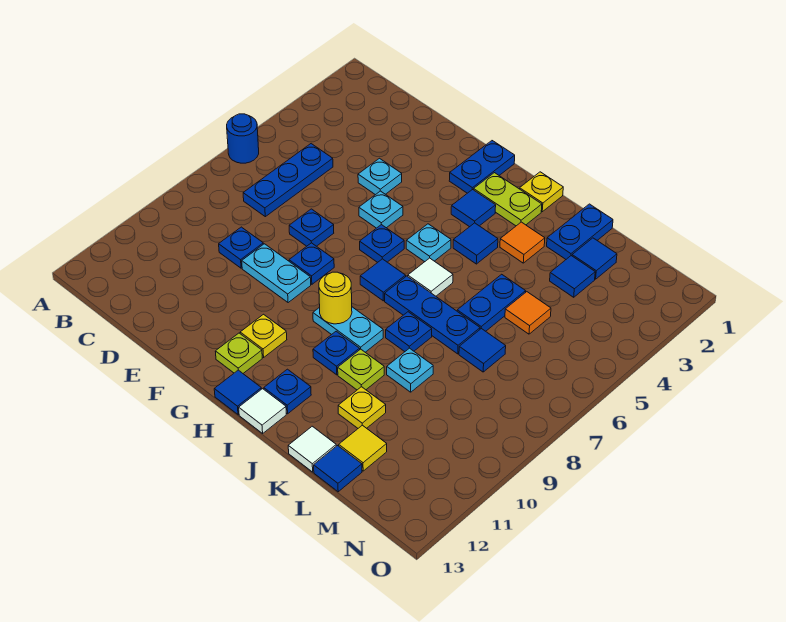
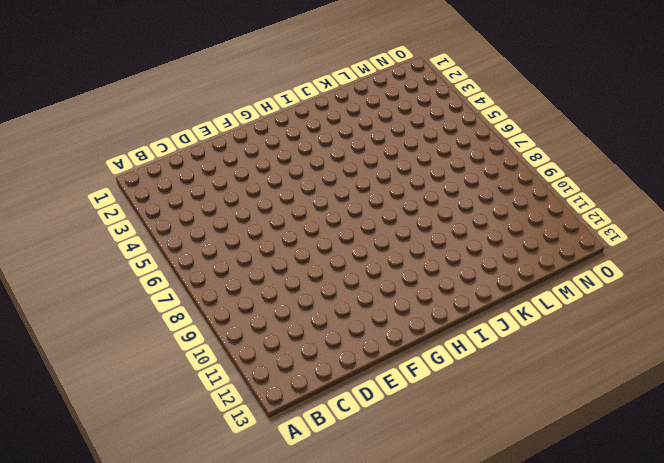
none -> blue round brick A6 level 1
none -> blue plate C5:C7 level 1
none -> blue plate D9 level 1
none -> cyan plate E4 level 1

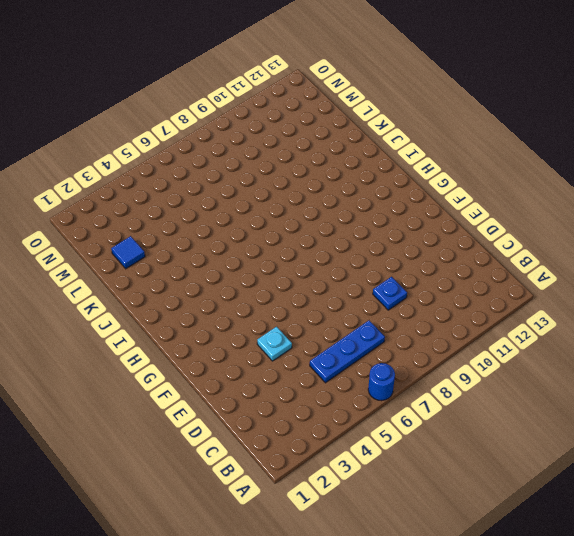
none -> blue plate E7 level 1
none -> cyan plate E9:F9 level 1
none -> cyan plate F5 level 1
none -> blue plate F8 level 1

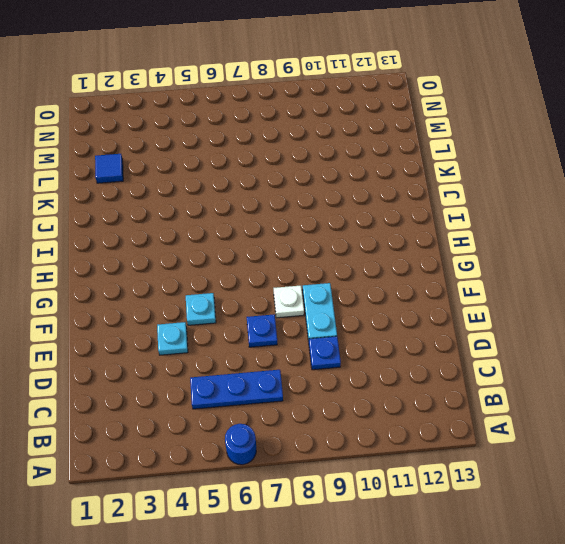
white plate F8 level 1 -> blue plate F8 level 1
none -> blue plate G1:G2 level 1
none -> blue plate G6 level 1
none -> yellow plate G11 level 1
none -> lime plate G12 level 1

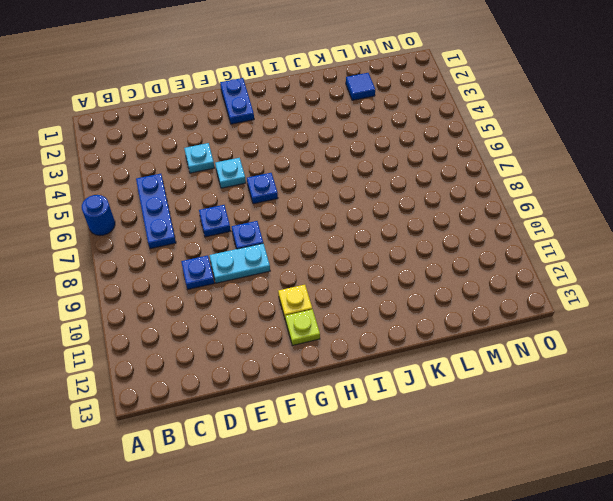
none -> lime plate H2:I2 level 1
none -> blue tile H3 level 1
none -> cyan plate H5 level 1
none -> blue tile H7 level 1

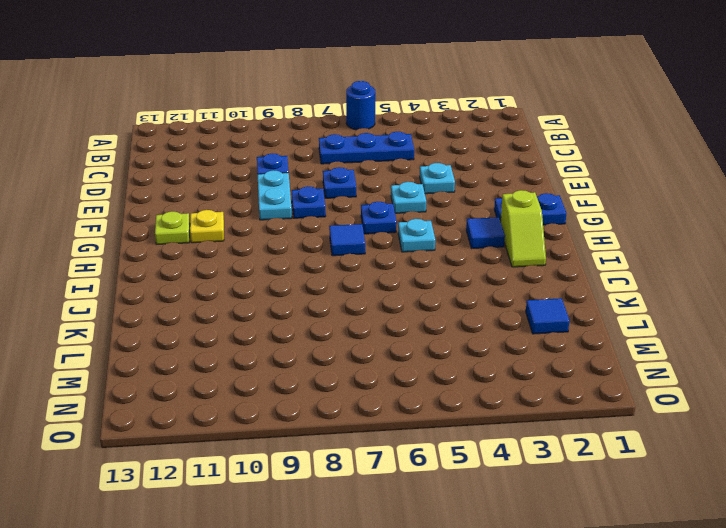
lime slope H2:I2 level 1 top H -> lime plate H2:I2 level 1
none -> cyan plate H9:I9 level 1
none -> blue tile H13 level 1
none -> yellow plate I1 level 1
none -> blue tile I4 level 1

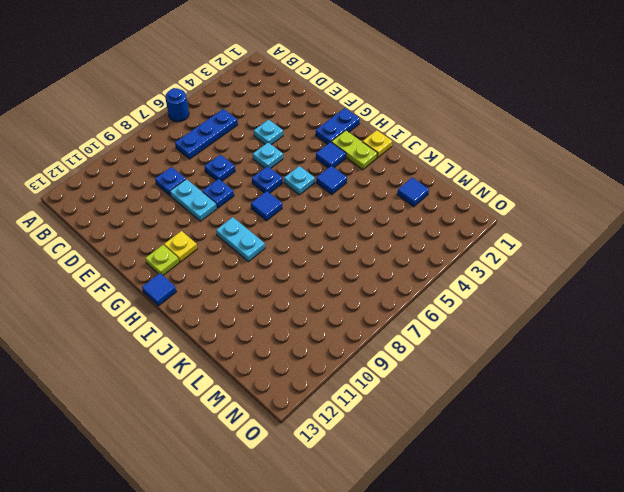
none -> white tile I6 level 1
none -> blue plate I7:K7 level 1
none -> blue plate I10 level 1
none -> blue plate I12 level 1

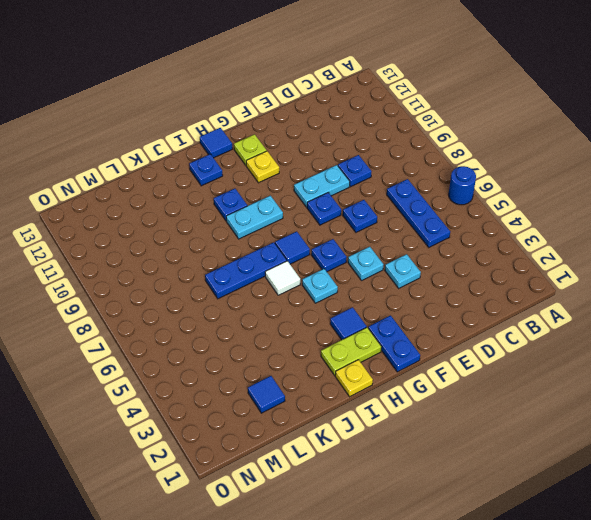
none -> blue tile I4 level 1
none -> white tile I13 level 1
none -> orange tile J3 level 1
none -> blue plate J8 level 1

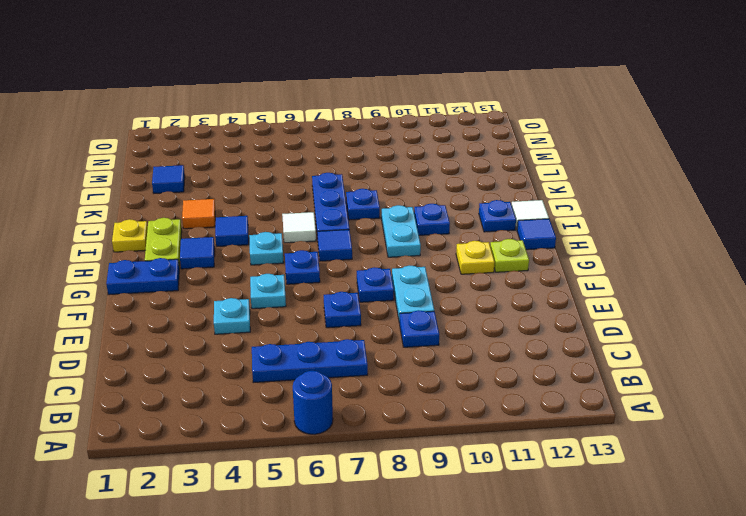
none -> lime plate J10 level 1
none -> blue plate K1:K2 level 1
none -> blue plate K5:K6 level 1
none -> cyan plate K9 level 1

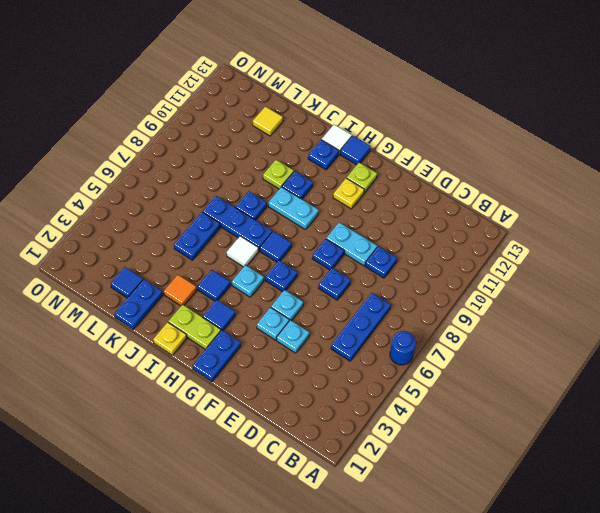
cyan plate F4 level 1 -> cyan plate K9 level 1
none -> yellow plate K11 level 1
none -> white tile K13 level 1
none -> blue tile L3 level 1
none -> orange tile L5 level 1

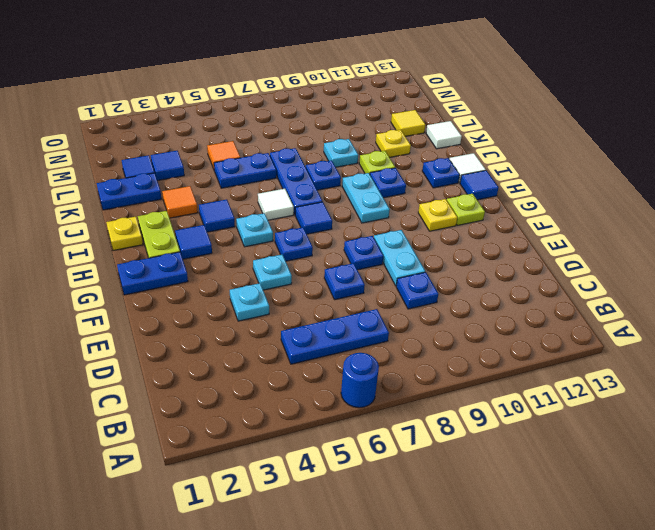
none -> blue tile L7 level 1
none -> blue tile L13 level 1
none -> yellow round brick H9 level 2

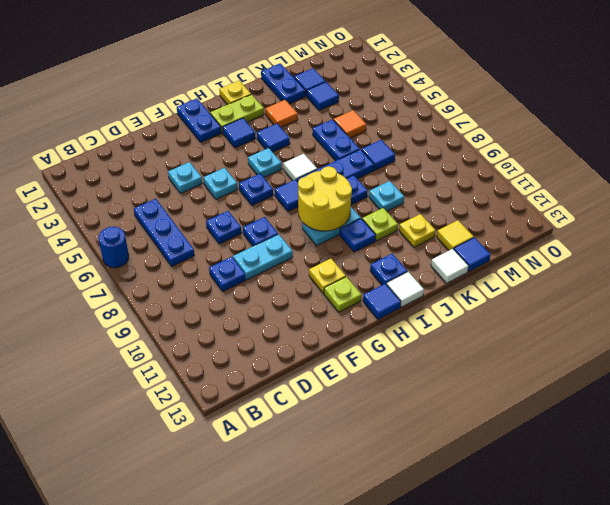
yellow round brick H8:I9 level 2 -> yellow round brick H9 level 2

